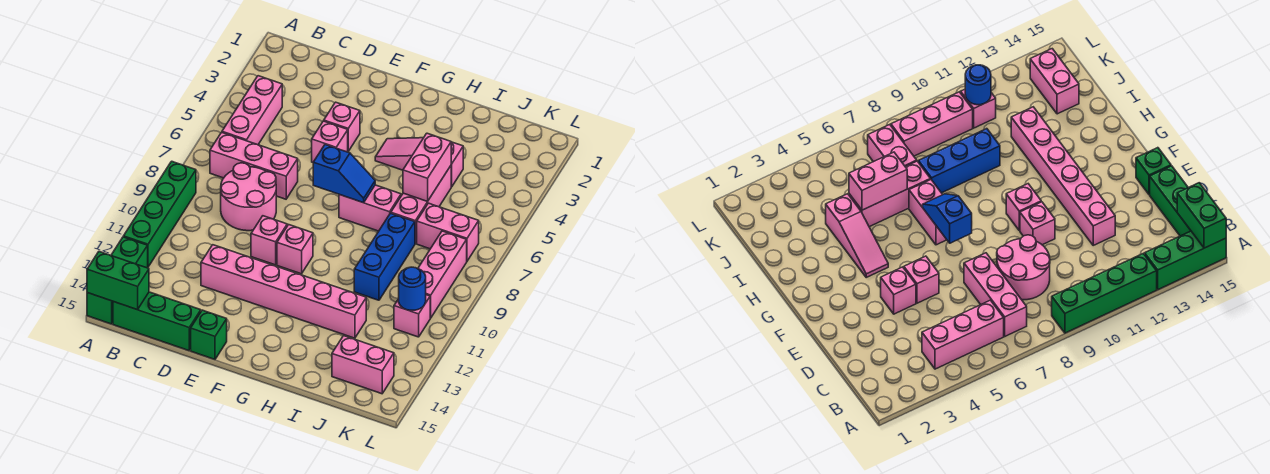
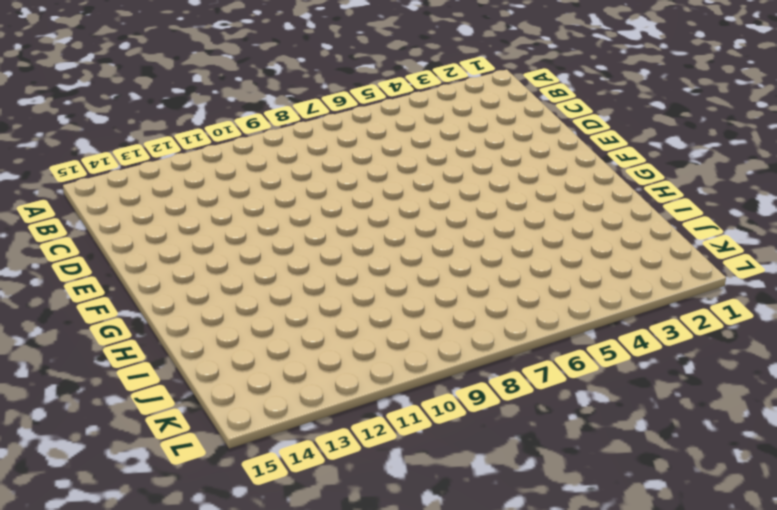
none -> green brick A9:A12 level 1
none -> green brick A13:A15 level 1
none -> pink brick B4:B6 level 1

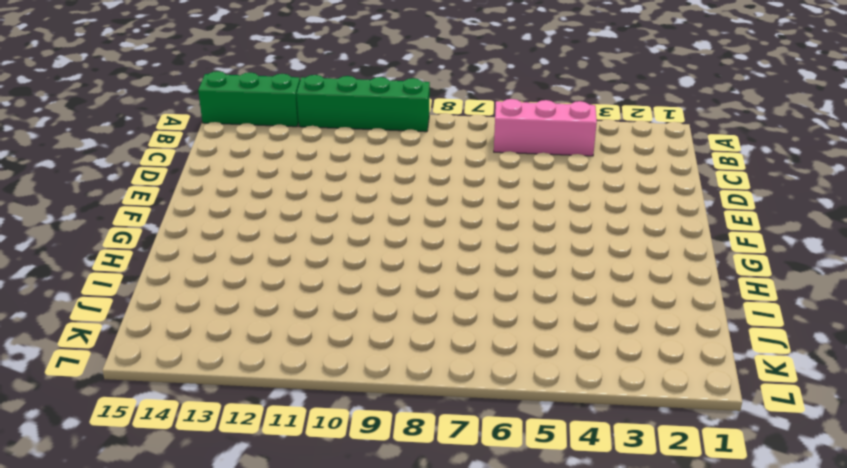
none -> pink brick B7:D7 level 1
none -> green brick B15:D15 level 1
none -> pink round brick C8:D9 level 1

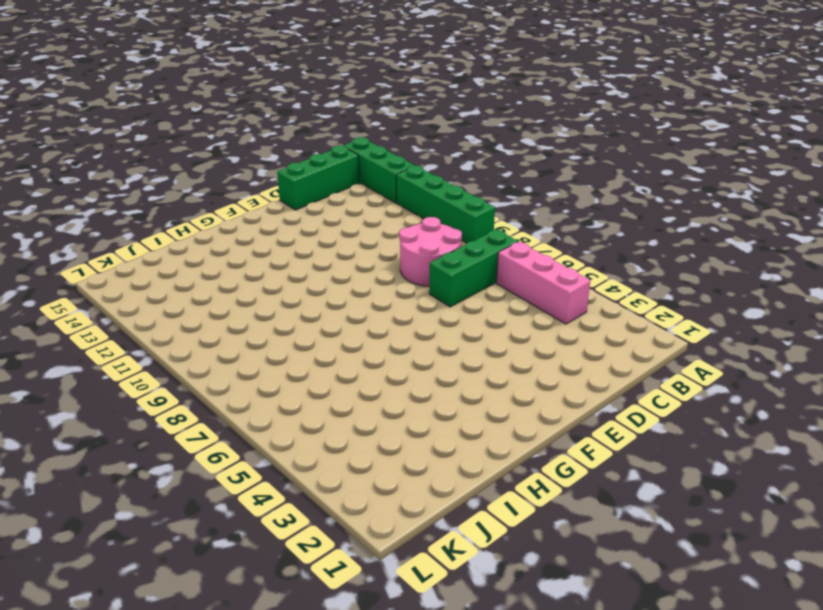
green brick B7:D7 level 1 -> pink brick B7:D7 level 1
none -> pink brick D12:I12 level 1
none -> pink brick E4 level 1
none -> pink brick E5 level 1

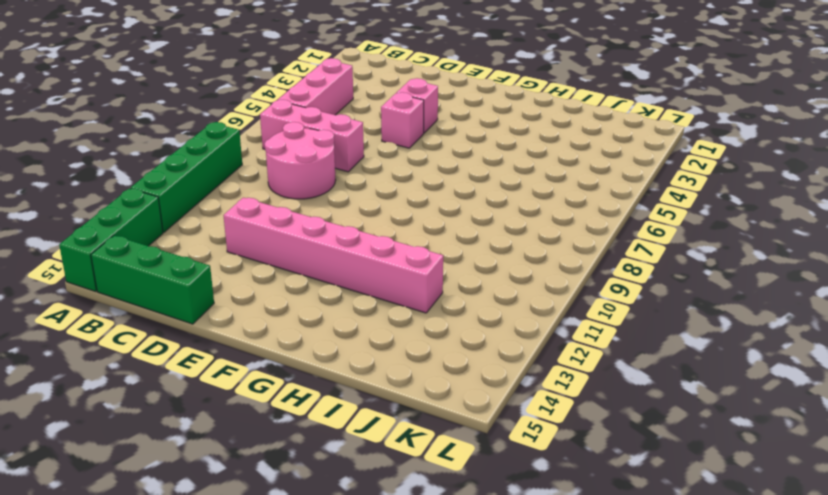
none -> pink brick E10 level 1
none -> green brick E15 level 1
none -> pink brick F10 level 1

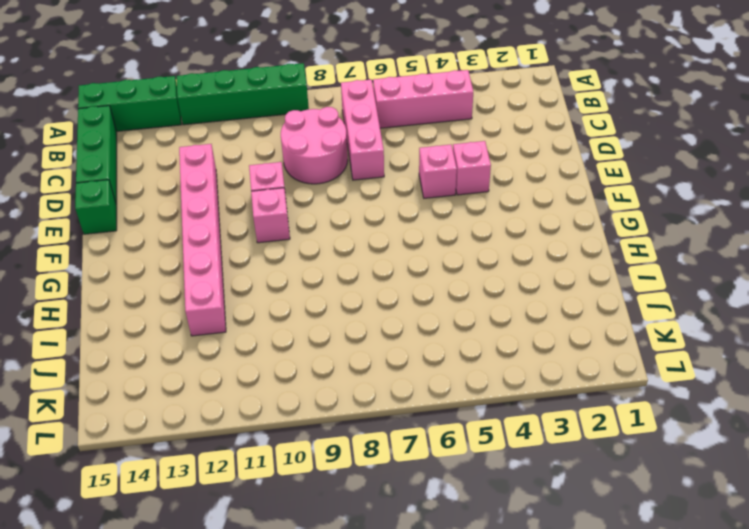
none -> pink slope G4:I4 level 1 top I
none -> pink brick G7:H7 level 1
none -> pink brick I5:I7 level 1

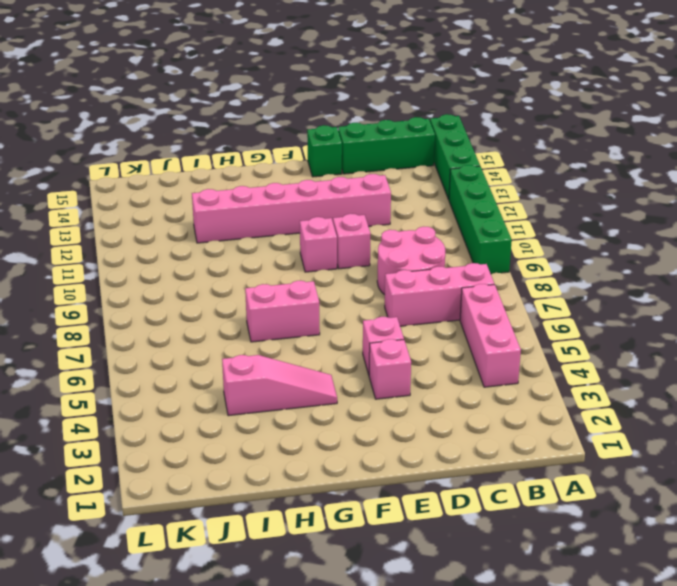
none -> pink brick I5:I7 level 1
none -> blue brick I8:I10 level 1
none -> pink brick J7:K7 level 1

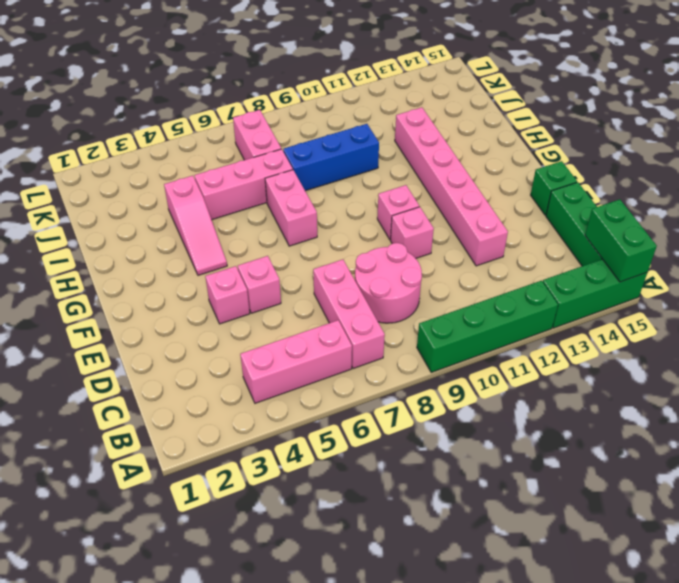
none -> pink brick J14:K14 level 1
none -> pink brick K8:K10 level 1
none -> pink brick K11 level 1

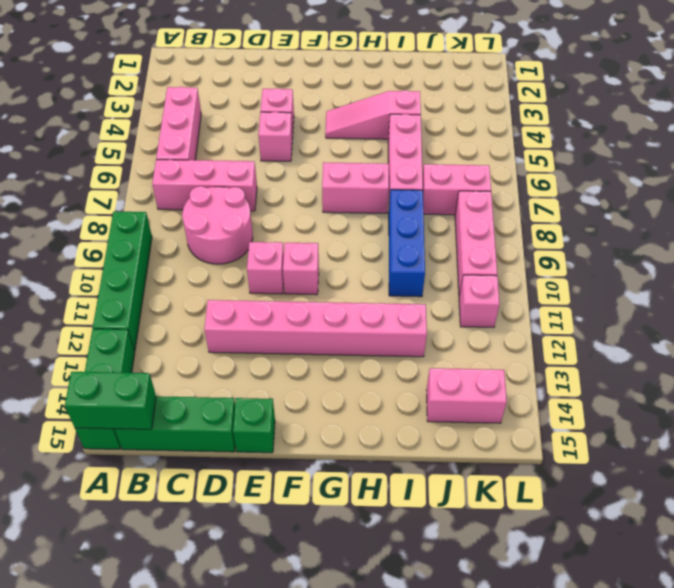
none -> blue slope F7:G7 level 2 top F
none -> pink brick I5:I6 level 2
none -> blue round brick K11 level 2

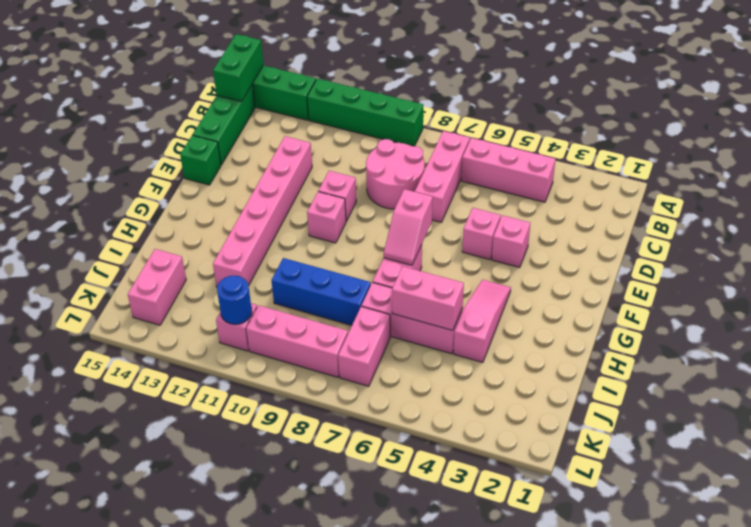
pink slope F7:G7 level 2 top F -> blue slope F7:G7 level 2 top F

